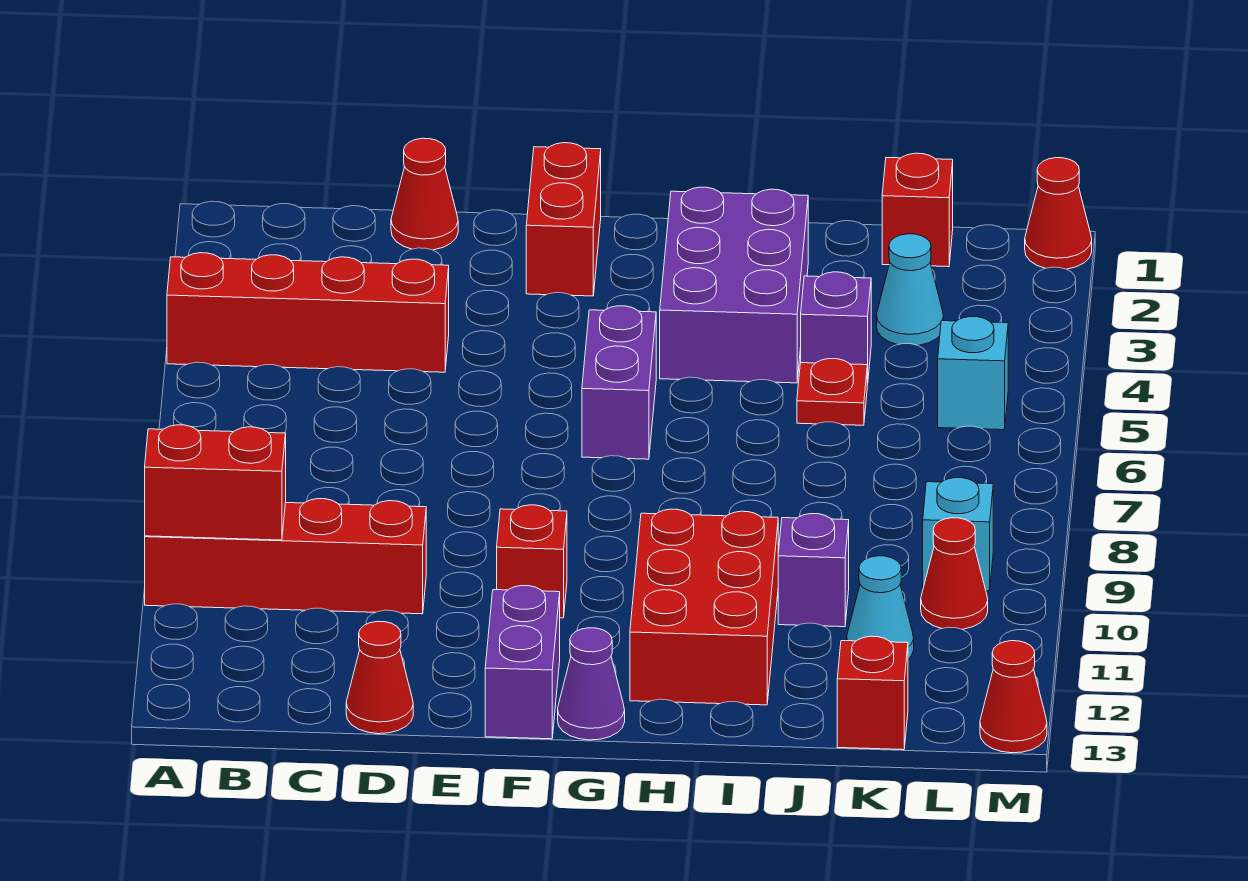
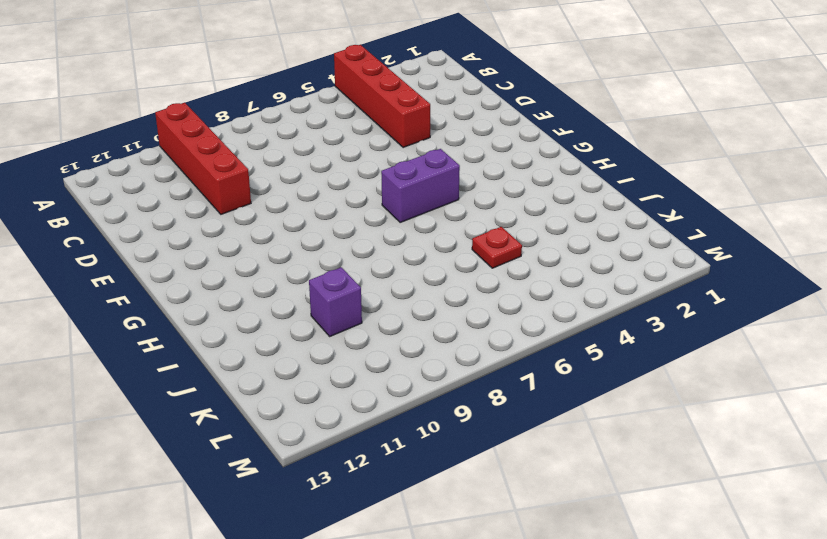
none -> red cone D1 level 1
none -> red cone D13 level 1
none -> red brick F1:F2 level 1

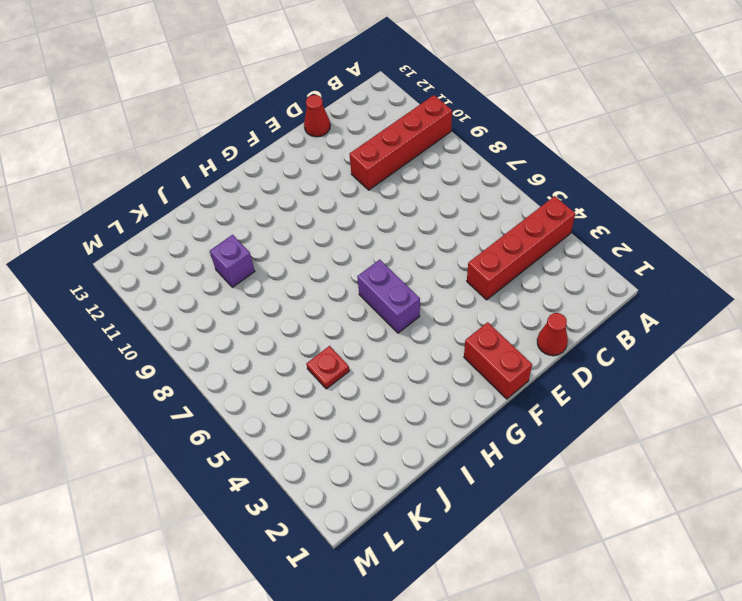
none -> red brick F10 level 1
none -> purple brick F12:F13 level 1
none -> purple cone G13 level 1

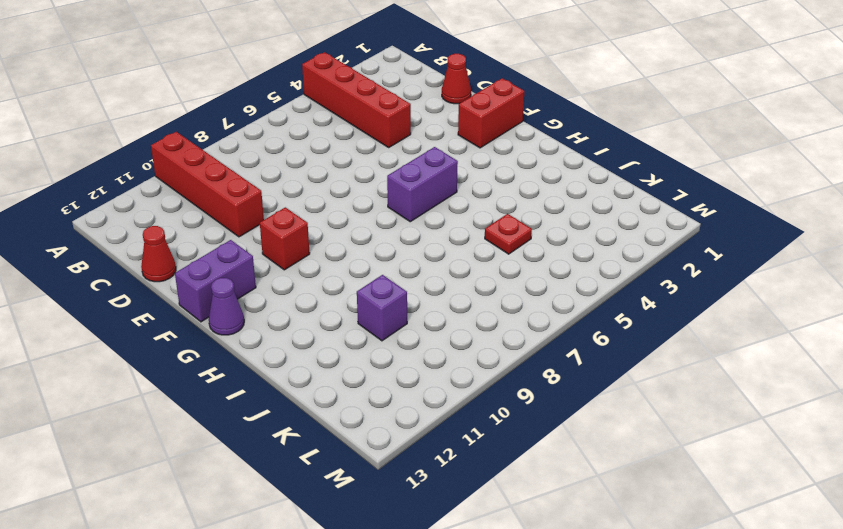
none -> purple brick H2:I4 level 1
none -> red brick H10:I12 level 1
none -> purple brick J4 level 1

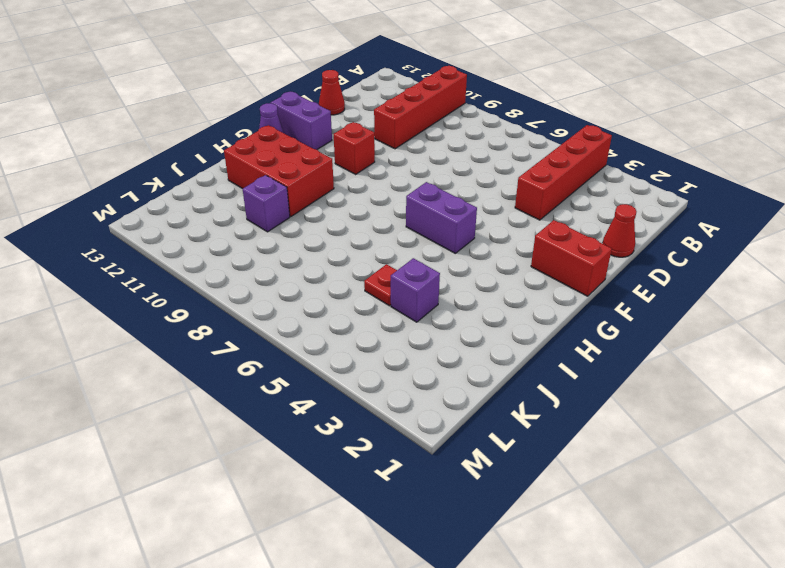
none -> purple brick H2:I4 level 1
none -> red brick K1 level 1
none -> cyan cone K3 level 1

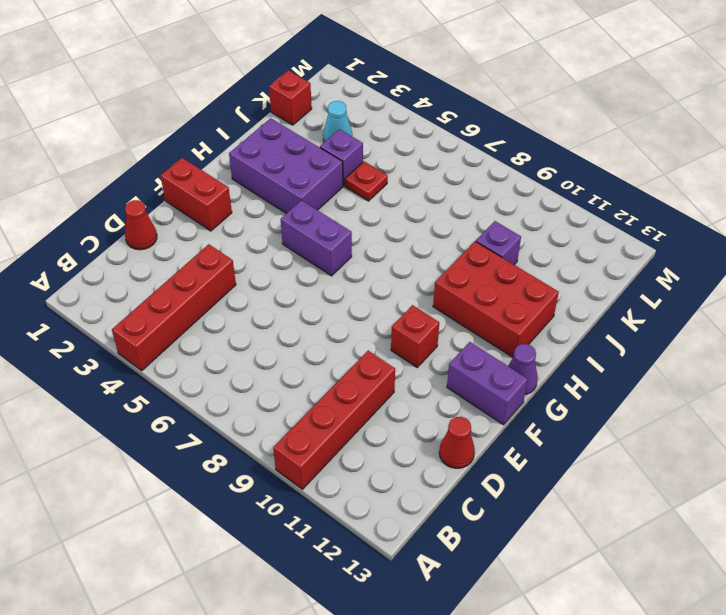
none -> cyan cone K11 level 1
none -> red brick K13 level 1
none -> cyan brick L5 level 1

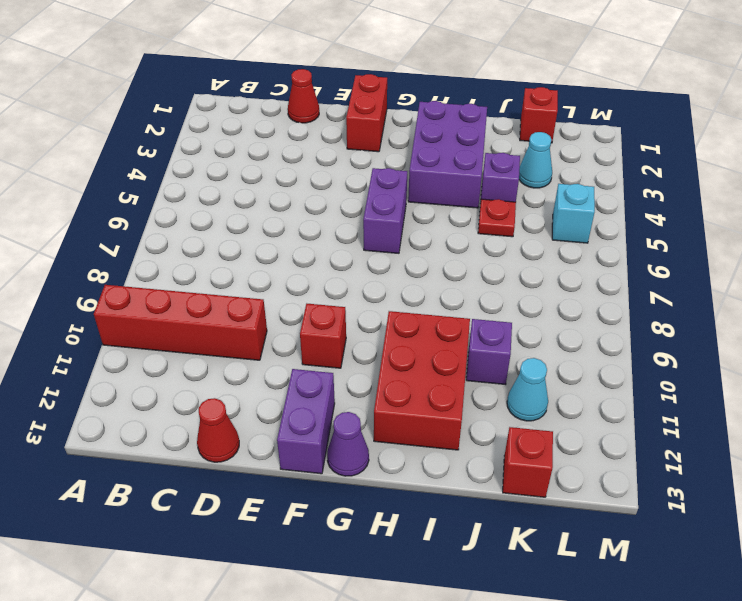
none -> red brick A4:D4 level 1
none -> cyan brick L9 level 1
none -> red cone L10 level 1

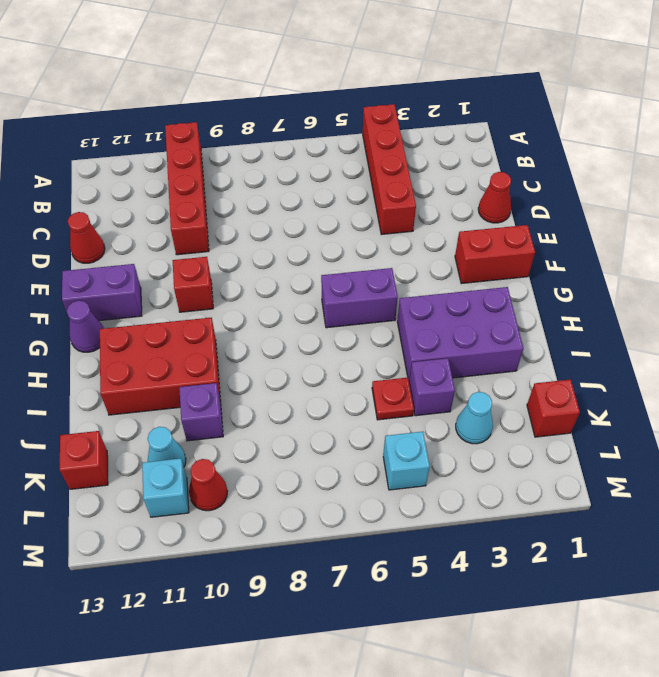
cyan brick L11 level 1 -> cyan brick L9 level 1
none -> red cone M1 level 1
none -> red cone M13 level 1
none -> red brick A10:B10 level 2

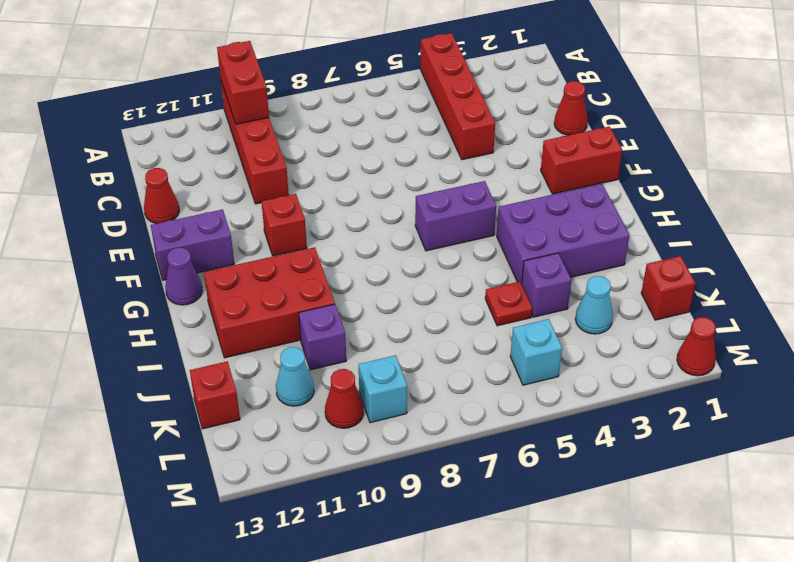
none -> red cone M13 level 1

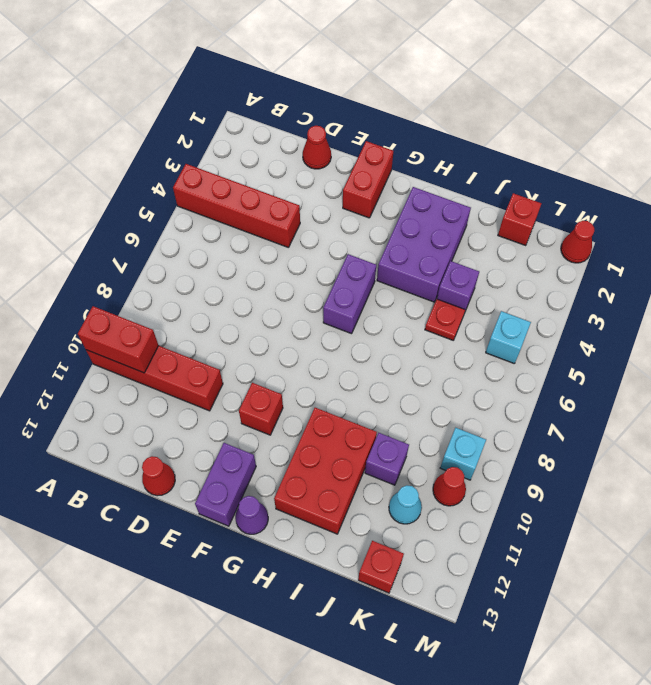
none -> cyan cone K3 level 1
none -> red cone M13 level 1

